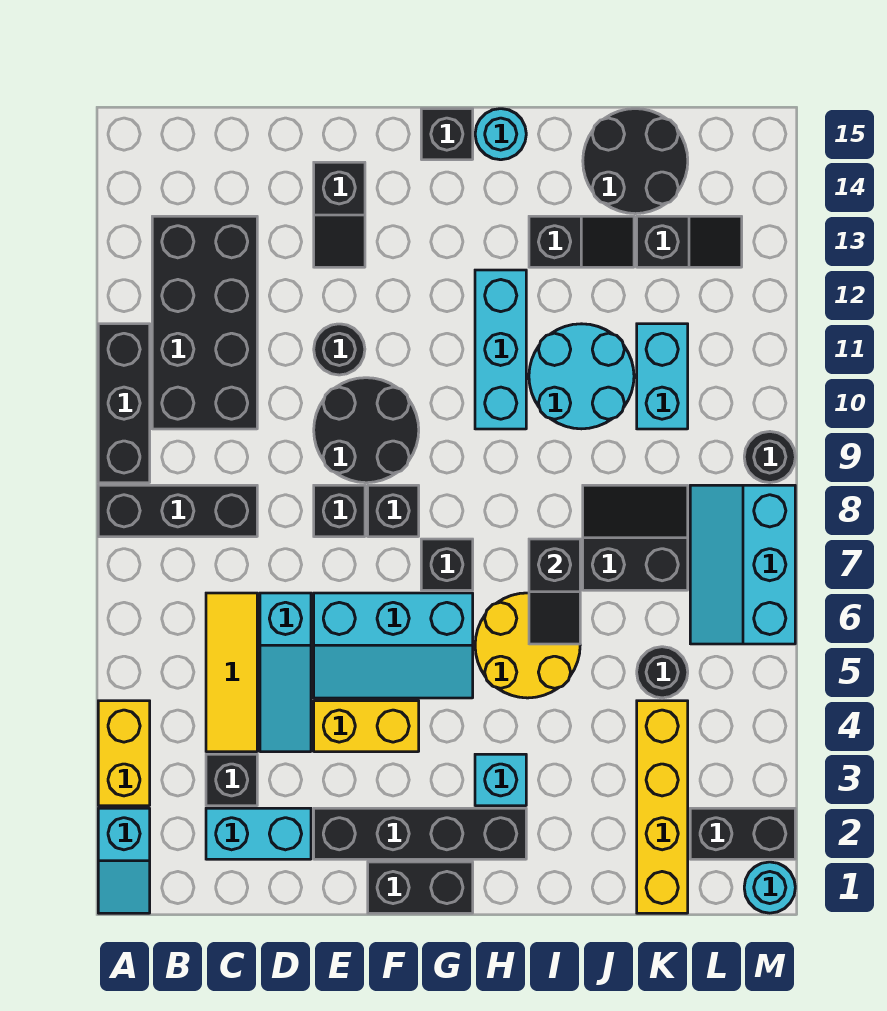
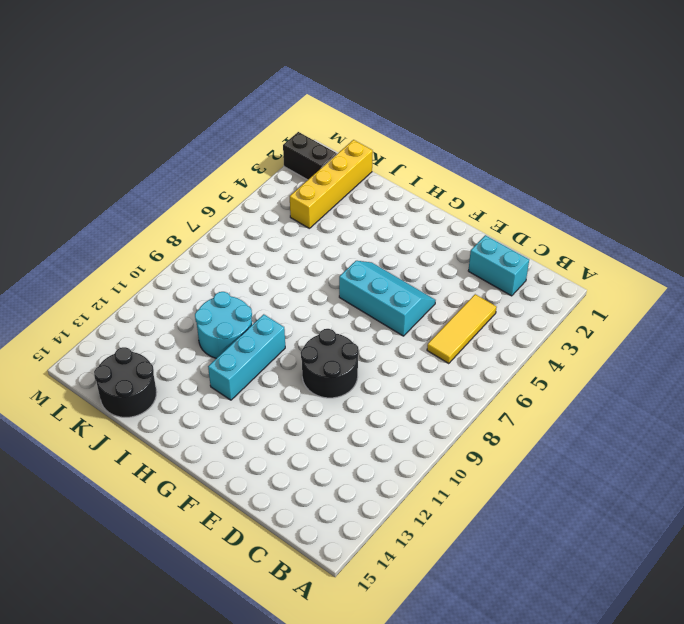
none -> cyan slope A1:A2 level 1 top 2
none -> yellow brick A3:A4 level 1
none -> black brick A8:C8 level 1
none -> black brick A9:A11 level 1

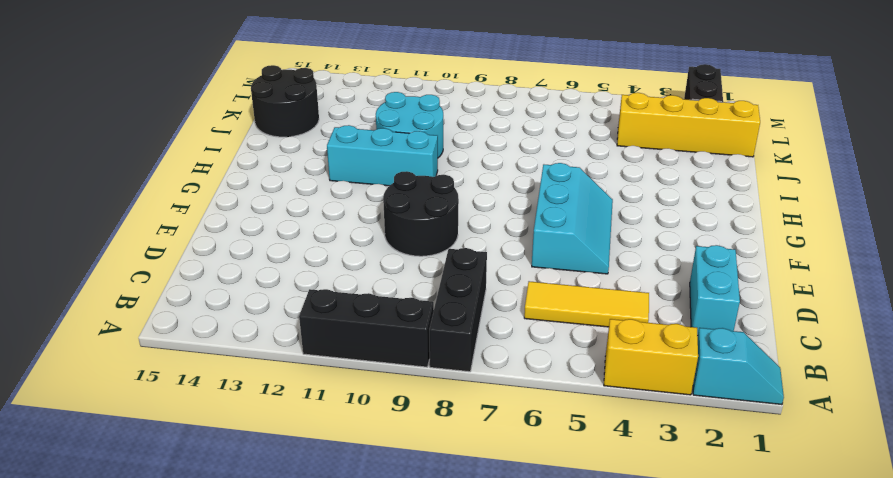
none -> black brick B10:C13 level 1
none -> black brick C3 level 1
none -> cyan slope D4:D6 level 1 top 6
none -> black brick E2:H2 level 1

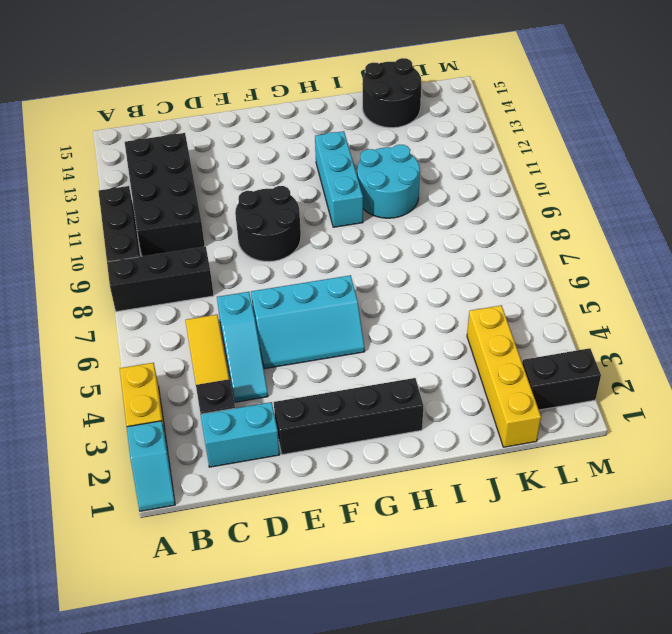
none -> yellow brick E4:F4 level 1
none -> black brick E8 level 1
none -> black round brick E11 level 1
none -> black slope E13:E14 level 1 top 14

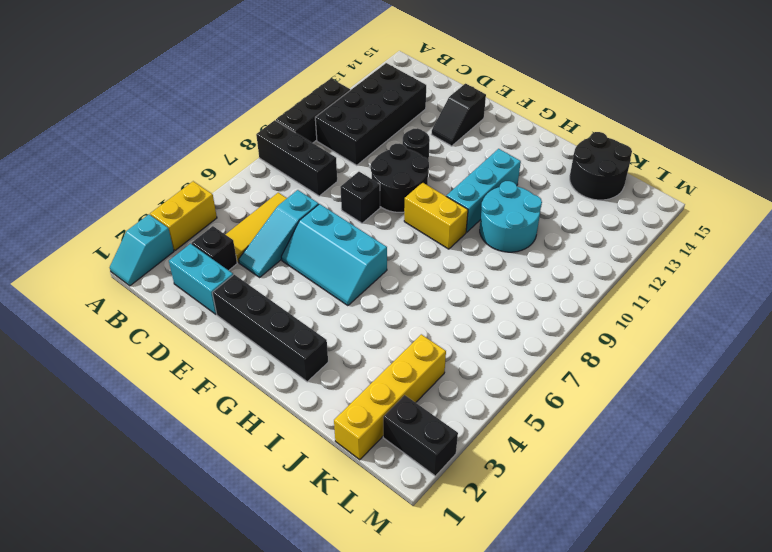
yellow brick G9:H9 level 1 -> yellow brick E4:F4 level 1
none -> black brick F1:G1 level 1
none -> black brick F8 level 1
none -> black brick G7 level 1
none -> black brick G15 level 1

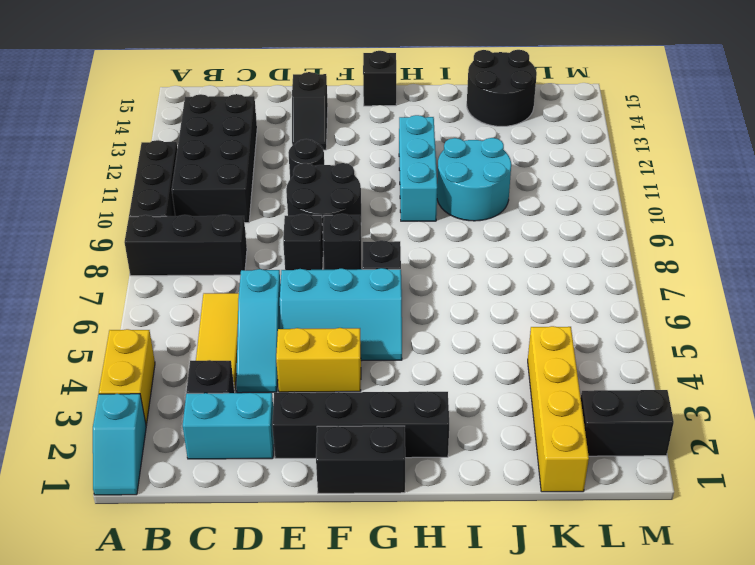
none -> cyan brick H3 level 1
none -> yellow round brick H5:I6 level 1
none -> cyan round brick H15 level 1
none -> black slope I13:J13 level 1 top I

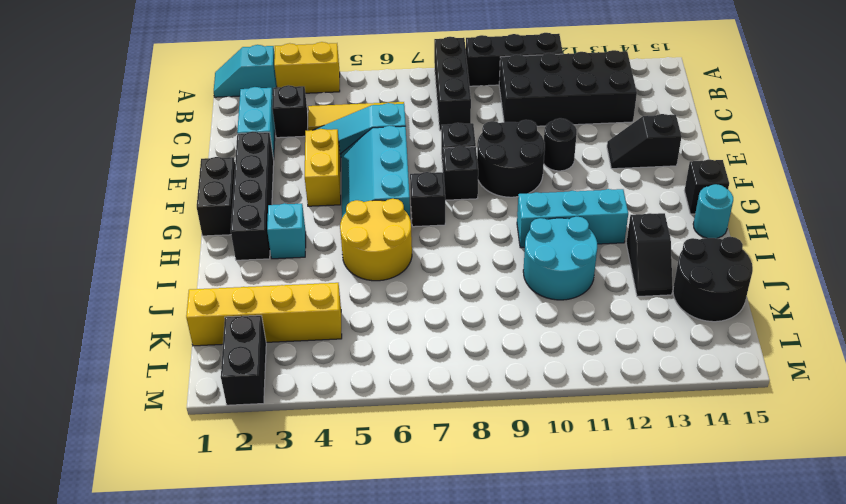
none -> black slope J7:K8 level 1 top 7
none -> black round brick K5 level 1
none -> cyan brick K10:K11 level 1
none -> black slope K13:L13 level 1 top K

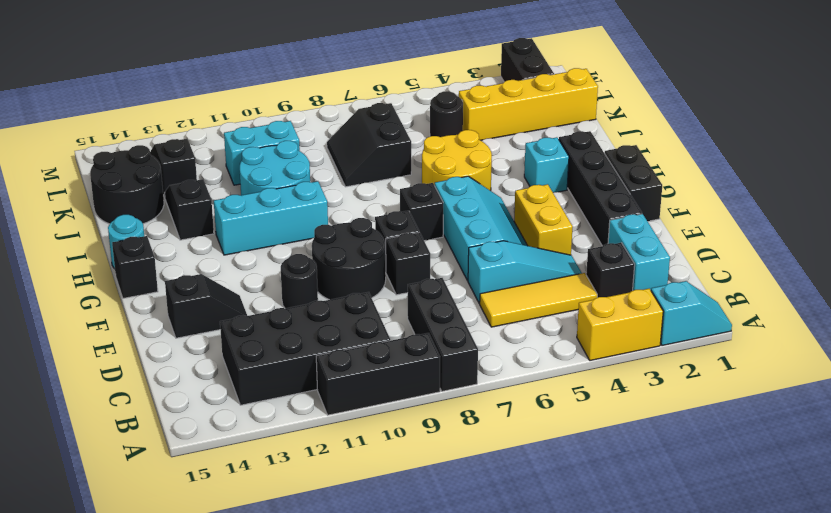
none -> cyan slope L6:M8 level 1 top M
none -> cyan round brick M1 level 1
none -> black round brick M9 level 1
none -> black slope I6:I7 level 2 top 7

